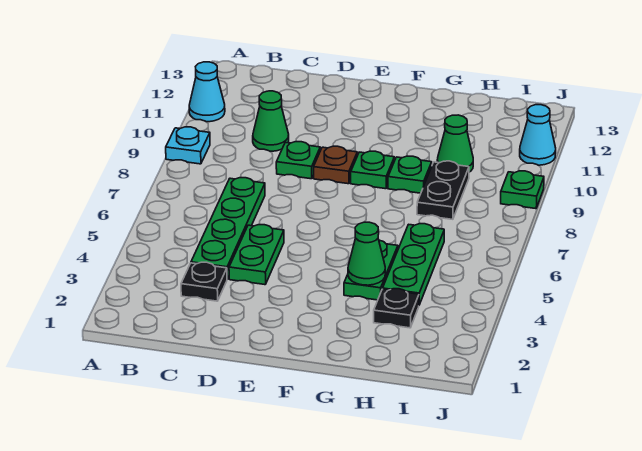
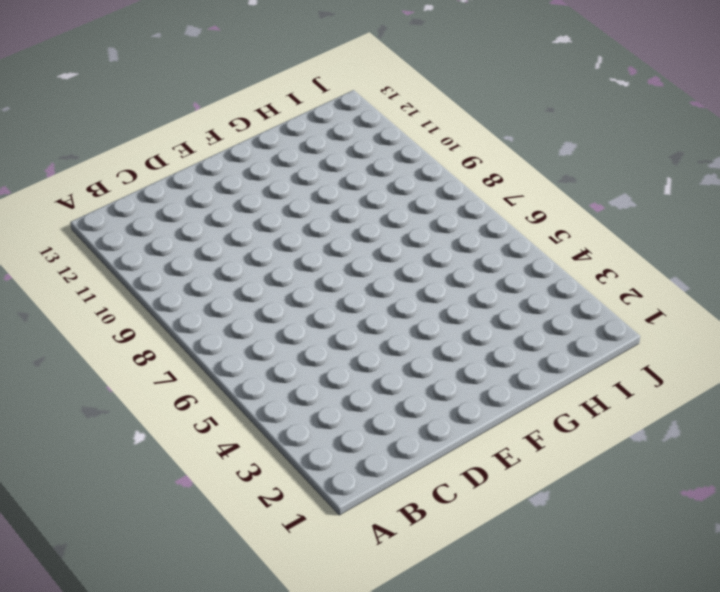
none -> cyan plate A9 level 1
none -> cyan cone A11 level 1
none -> black plate C3 level 1

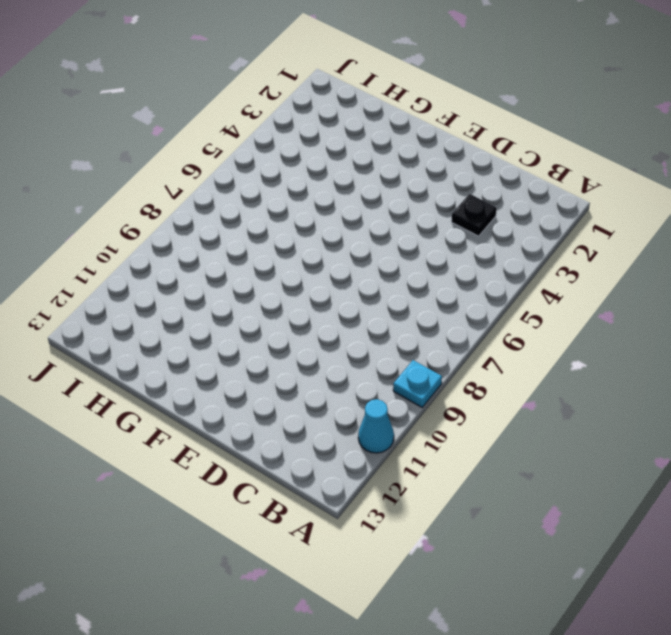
none -> green plate C4:C7 level 1
none -> green cone C10 level 1
none -> green plate D4:D5 level 1

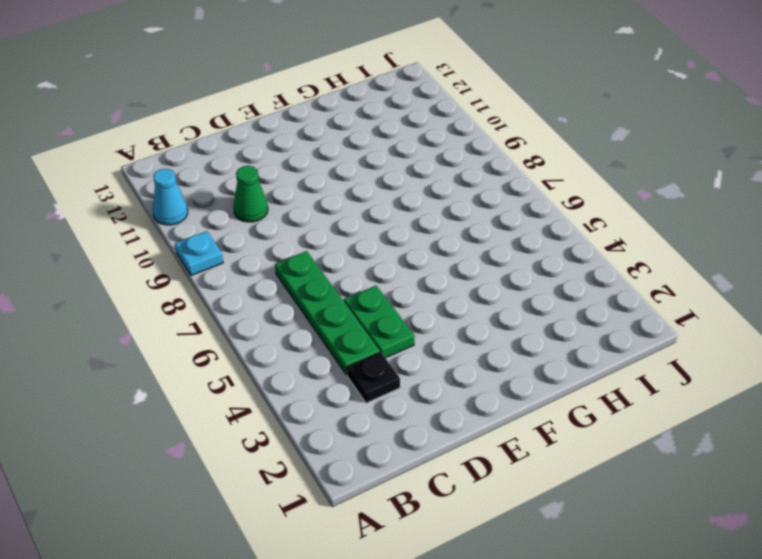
none -> green plate D9 level 1
none -> brown plate E9 level 1
none -> green plate F9 level 1

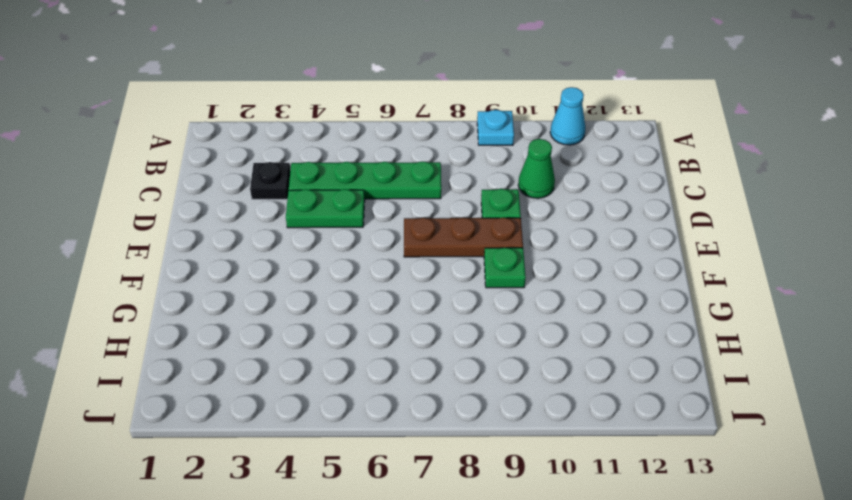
brown plate E7:E9 level 1 -> brown plate E9 level 1
none -> green plate G4:G5 level 1
none -> green plate G9 level 1
none -> black plate H3 level 1

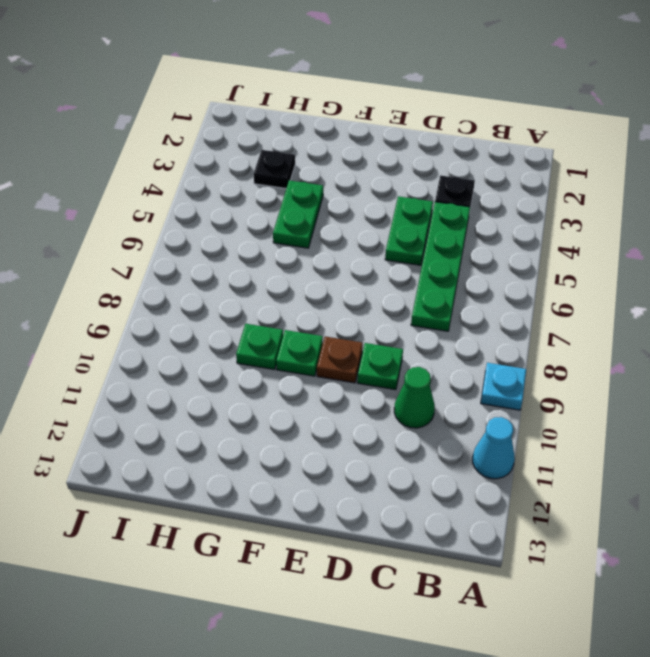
none -> green plate H4:H6 level 1
none -> black plate H8:H9 level 1
none -> green cone H10 level 1

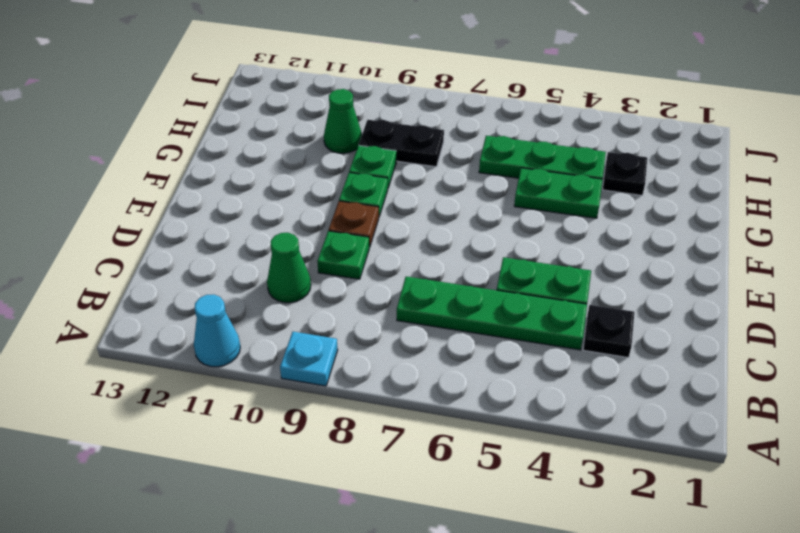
none -> green plate J9 level 1
none -> cyan cone J11 level 1
none -> green cone G4 level 2

